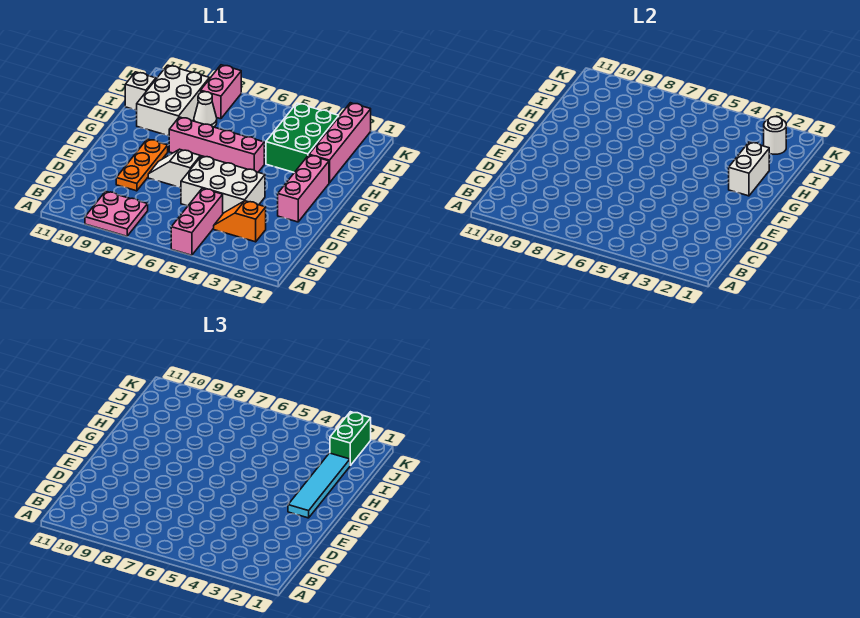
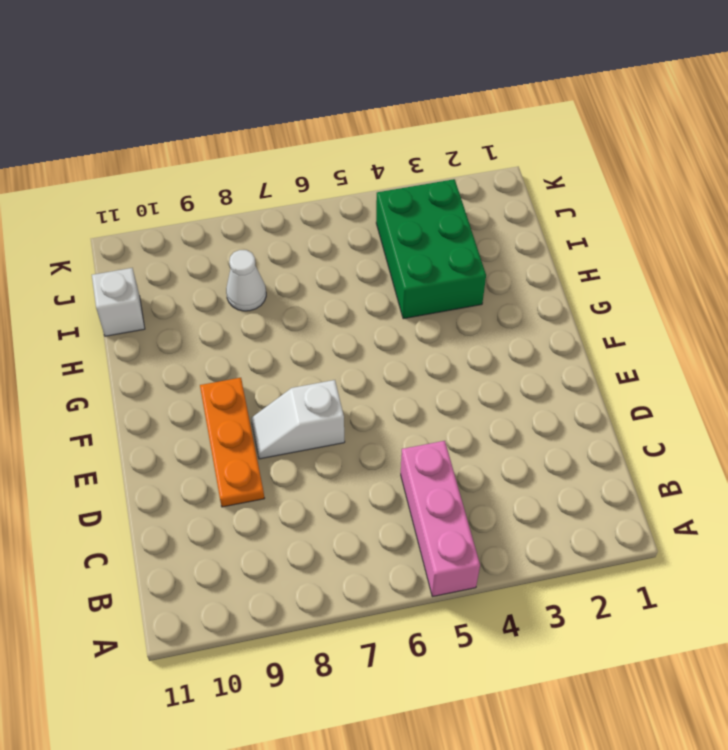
none -> pink plate A8:B9 level 1
none -> orange slope C3:C4 level 1 top 3
none -> white brick D4:E6 level 1

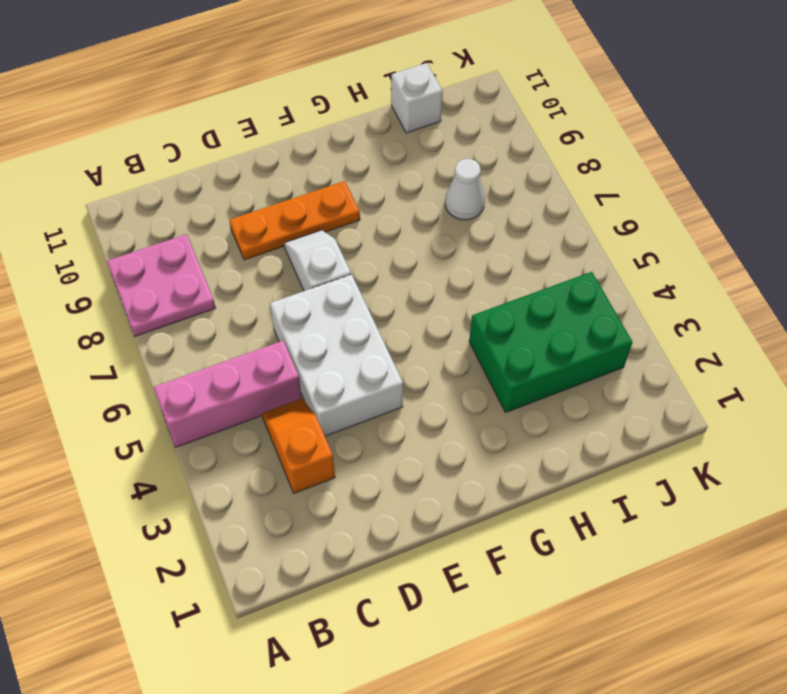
none -> pink brick E2:G2 level 1
none -> pink brick G5:G8 level 1
none -> pink brick H2:K2 level 1

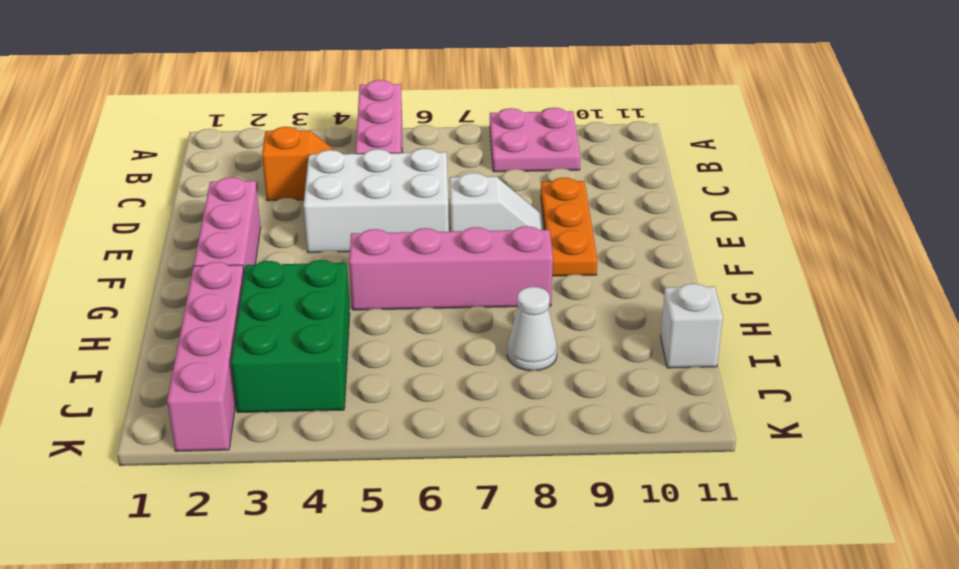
none -> white brick H9:J10 level 1
none -> pink brick J8:K8 level 1
none -> white brick G2:H2 level 2

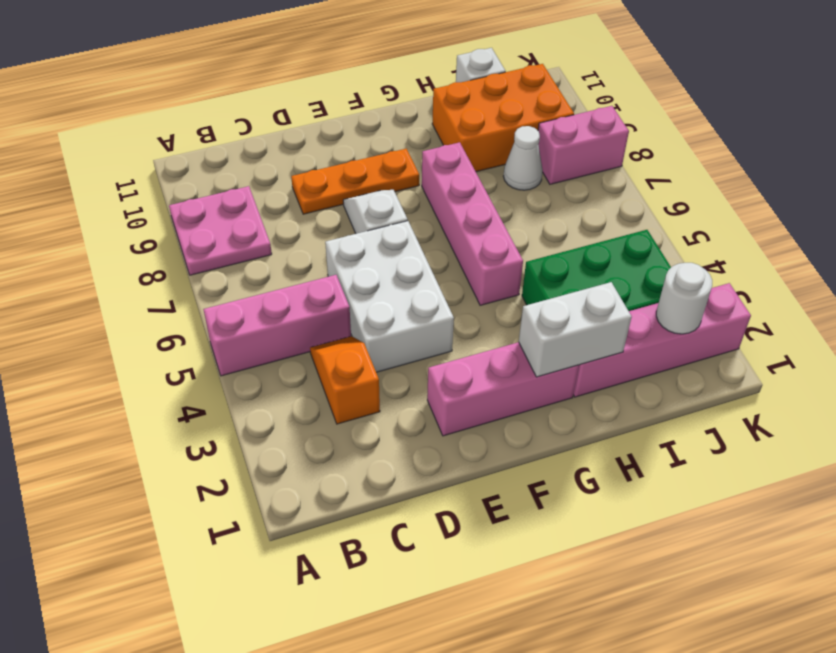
orange brick H9:J10 level 1 -> white brick H9:J10 level 1
none -> cyan tile F2:I2 level 3
none -> green brick J2:K2 level 3

